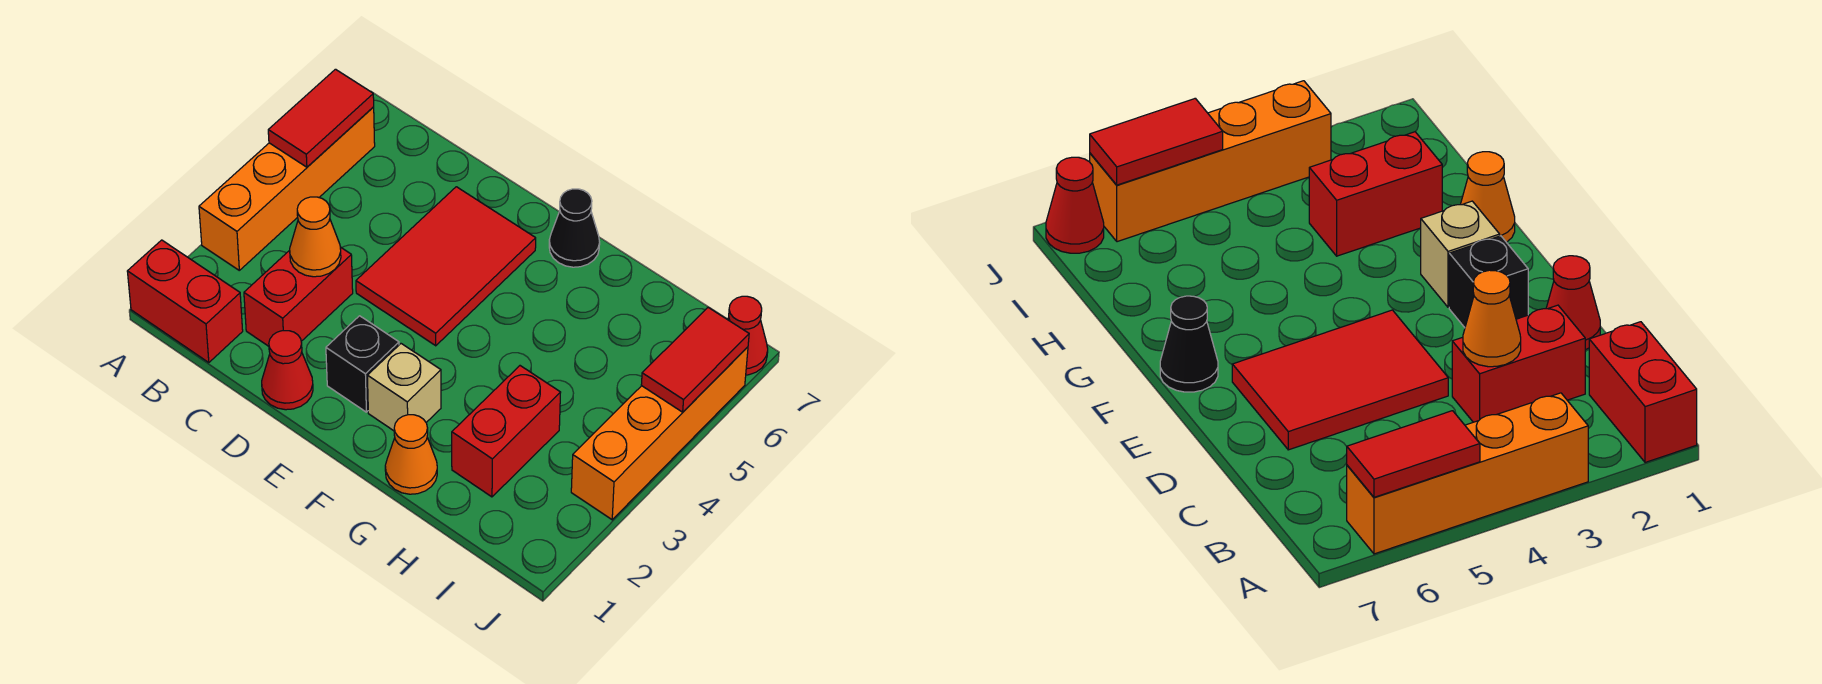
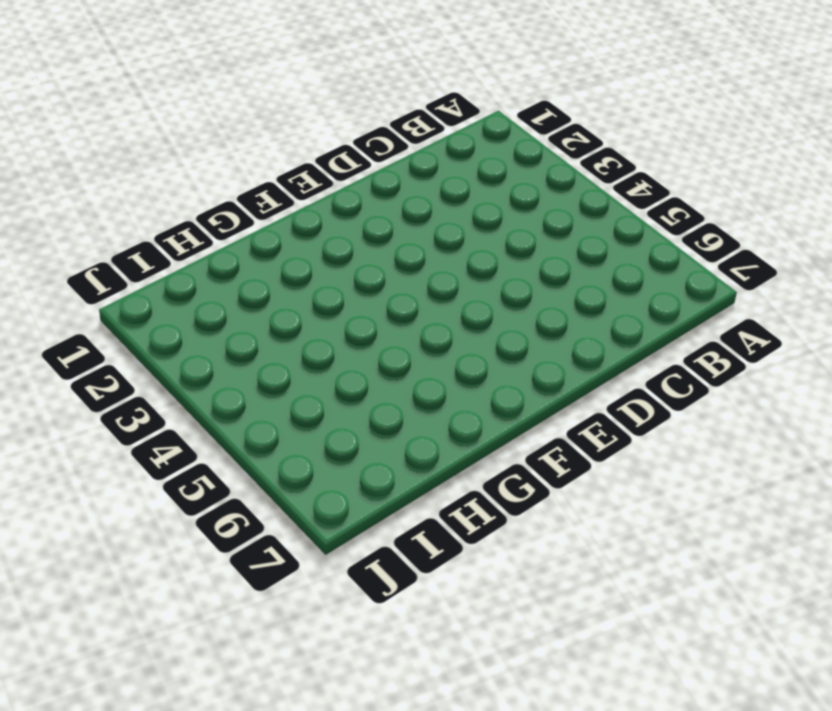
none -> red brick A1:B1 level 1
none -> orange brick A3:A6 level 1
none -> red brick C2:C3 level 1

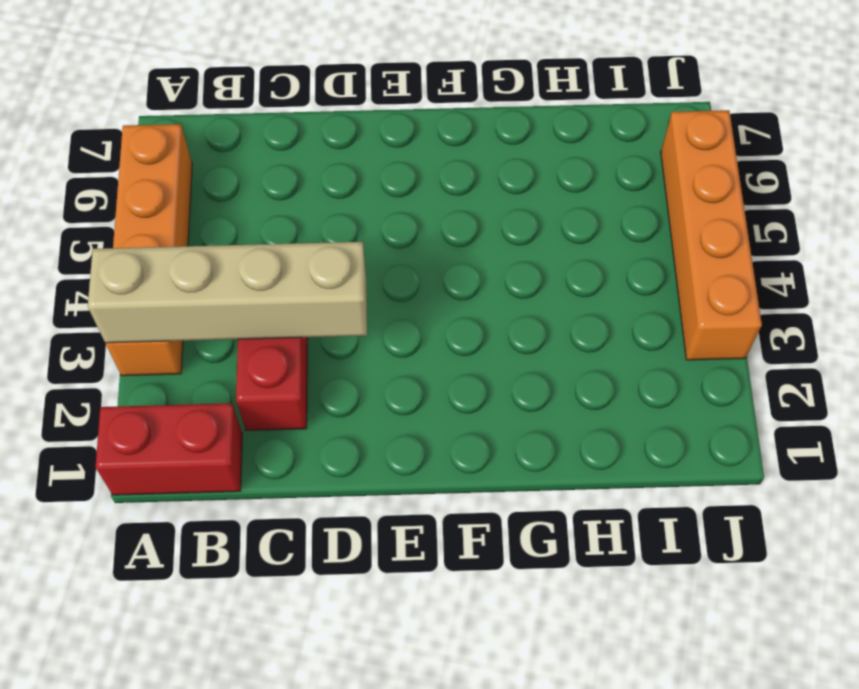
tan brick A3:D3 level 2 -> orange cone C3 level 2
none -> red cone D1 level 1
none -> red tile D4:E6 level 1
none -> black brick E2 level 1

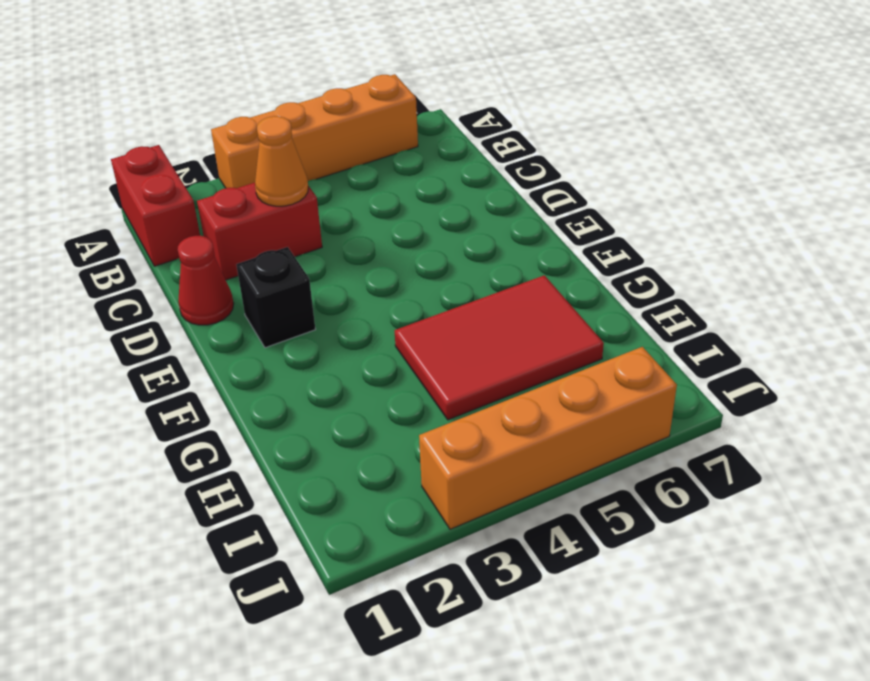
red tile G4:H6 level 1 -> red tile D4:E6 level 1
none -> tan brick F2 level 1
none -> black cone F7 level 1
none -> orange cone G1 level 1

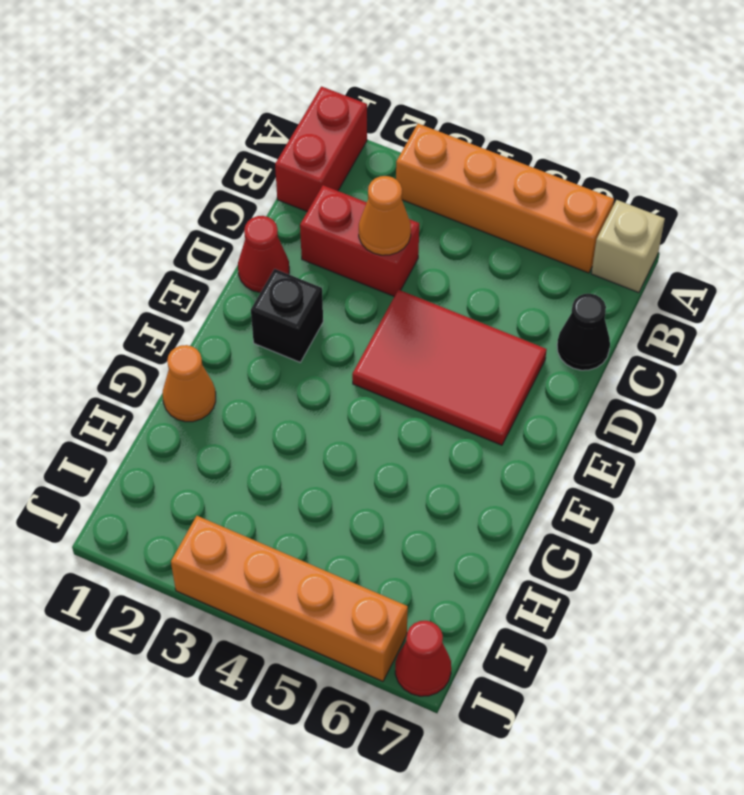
tan brick A7 level 1 -> tan brick F2 level 1
black cone C7 level 1 -> black cone F7 level 1
none -> red brick H2:H3 level 1
none -> red tile A5:A6 level 2
none -> red tile J5:J6 level 2

